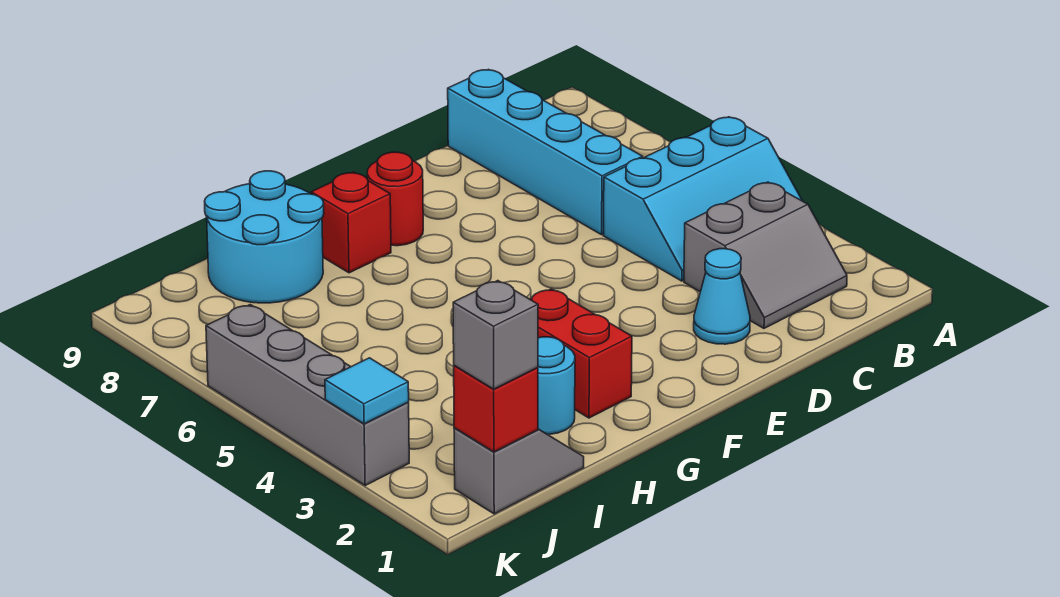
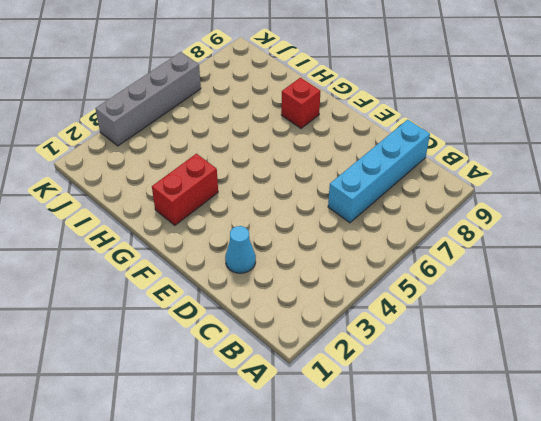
none -> cyan slope A4:C5 level 1 top 5
none -> grey slope B2:C3 level 1 top 3
none -> red round brick F8 level 1

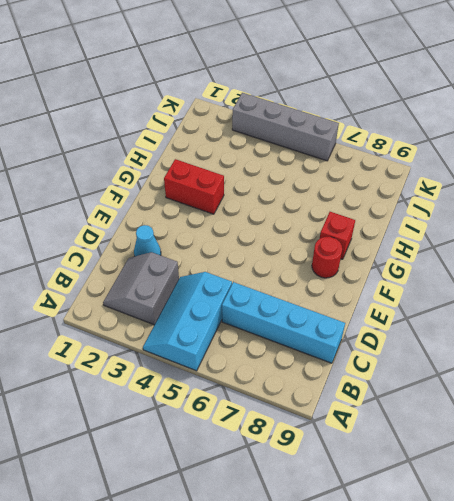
none -> cyan round brick H2 level 1
none -> cyan round brick H8:I9 level 1
none -> grey slope I1:J1 level 1 top J

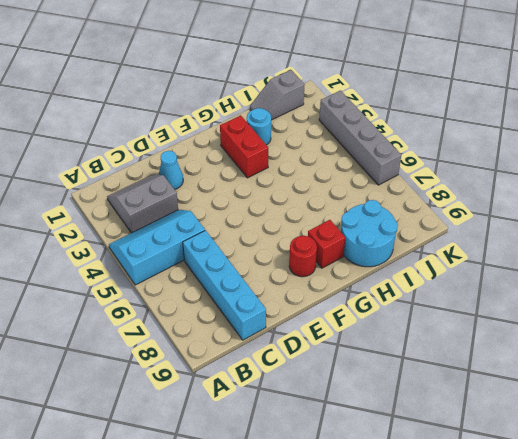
none -> red brick J1 level 2
none -> cyan tile K3 level 2
none -> grey brick J1 level 3

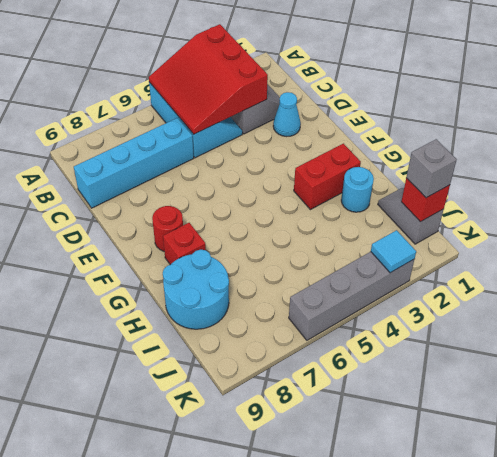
red slope A3:C5 level 2 top 3 -> none

